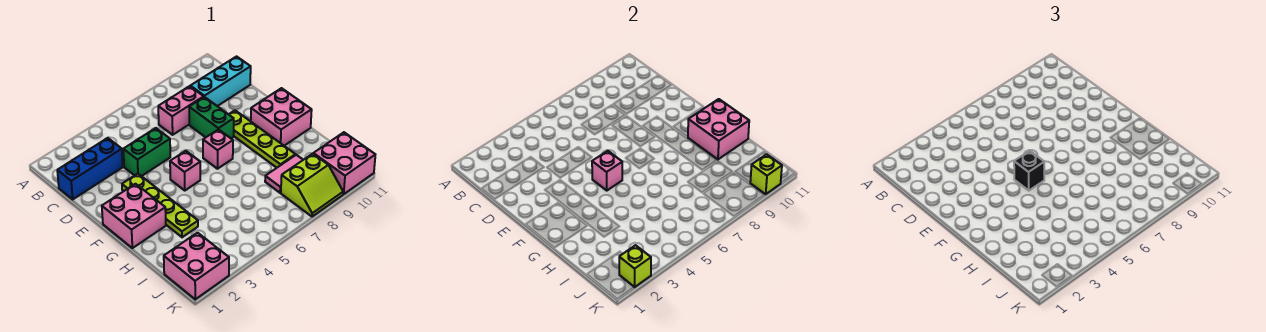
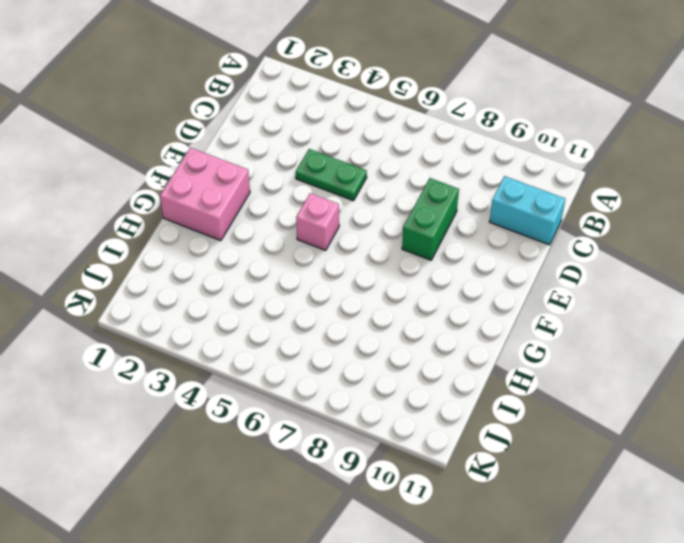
cyan brick C10:C11 level 1 -> cyan brick C9:C11 level 1
green plate D4:D5 level 1 -> green brick D4:D5 level 1
none -> blue brick C1:C3 level 1
none -> pink brick C7:C8 level 1
none -> lime plate E3:H3 level 1

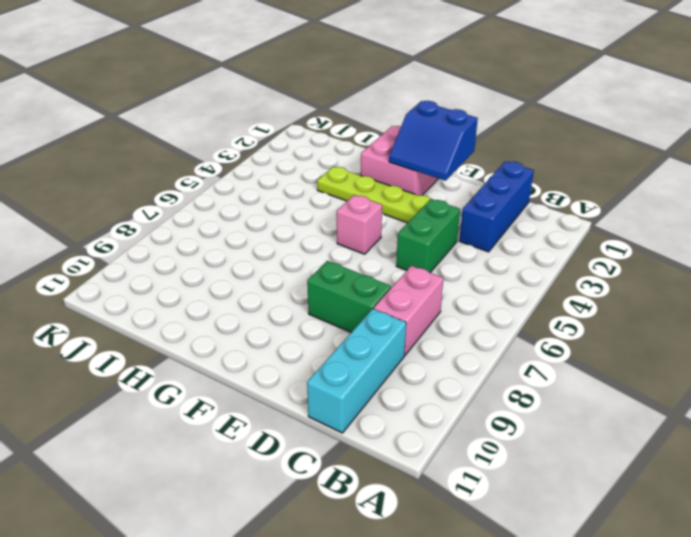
blue slope E1:F2 level 2 top 1 -> none
none -> lime plate E9:H9 level 1
none -> pink brick F7 level 1
none -> pink brick F10:G11 level 1

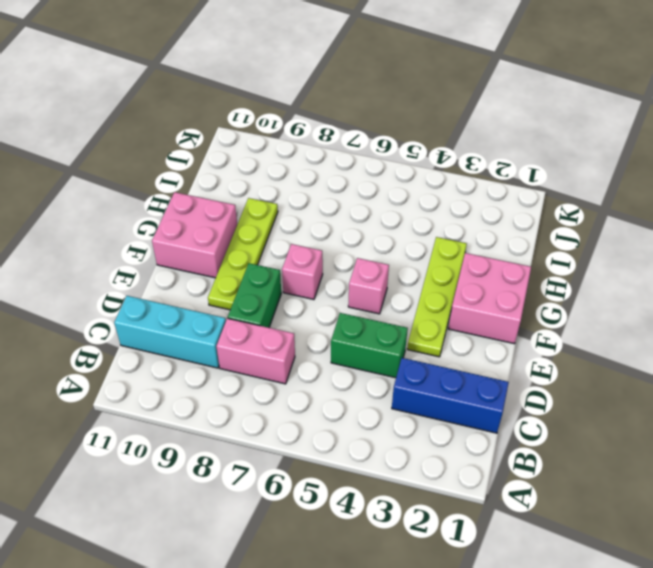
none -> pink tile I8:I9 level 1
none -> pink brick J1:K2 level 1
none -> lime slope J8:K9 level 1 top J

